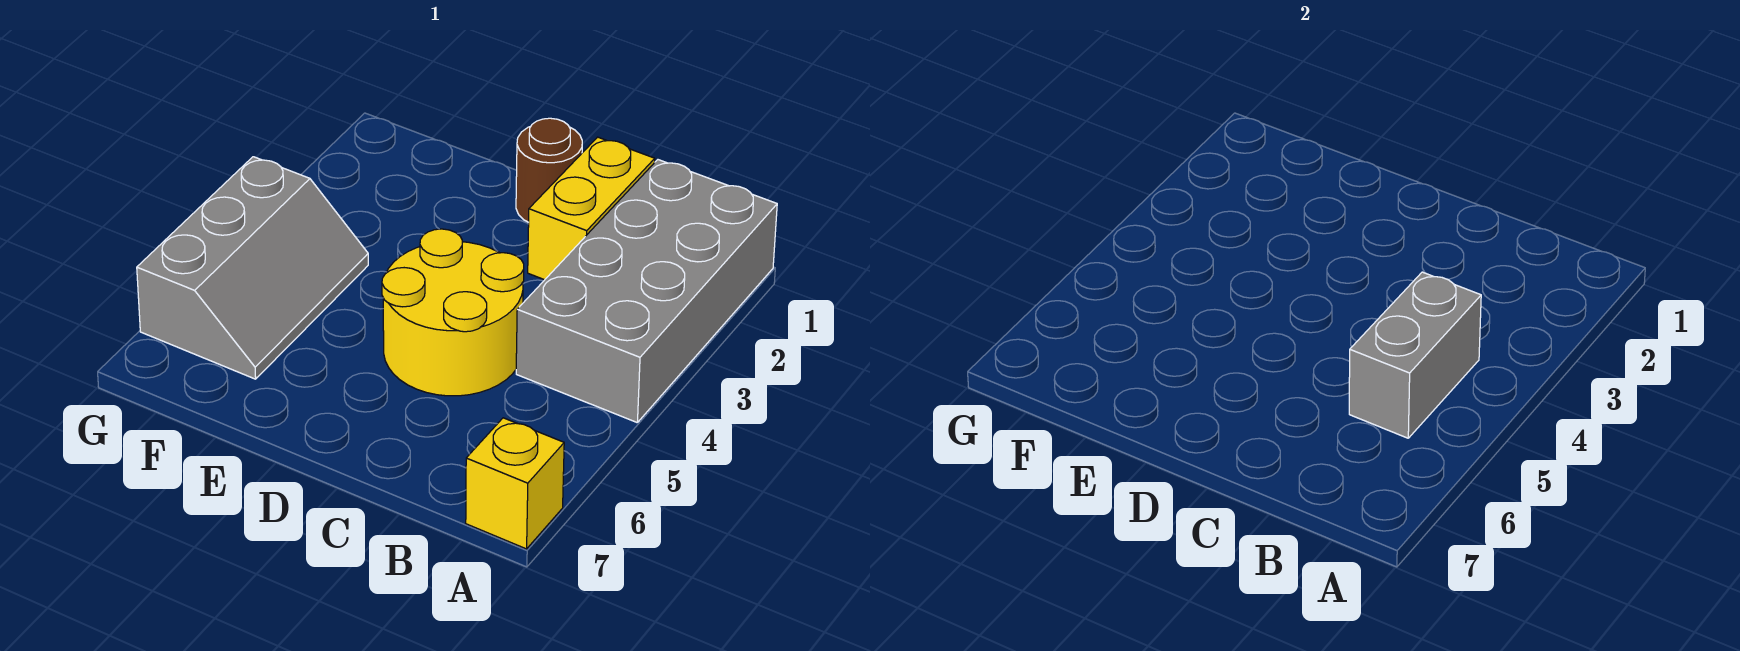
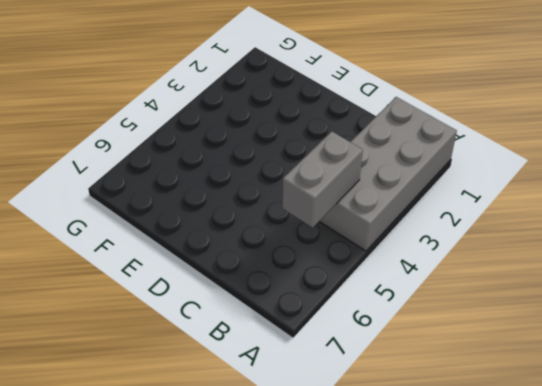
none -> yellow brick A7 level 1
none -> yellow brick C1:C2 level 1

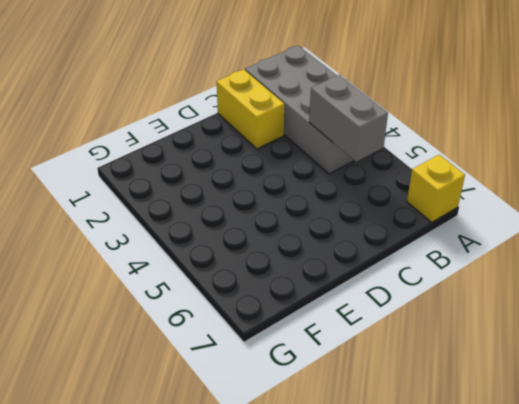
none -> yellow round brick C4:D5 level 1
none -> brown round brick D1 level 1

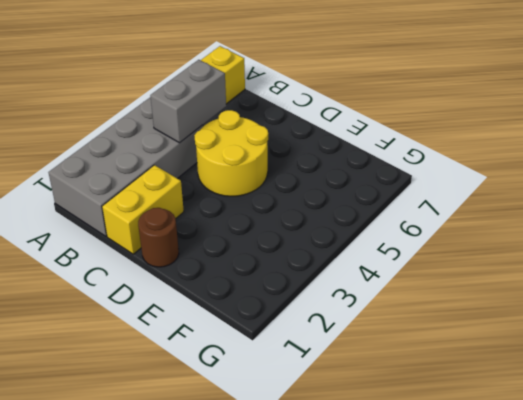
none -> grey slope F4:G6 level 1 top G

